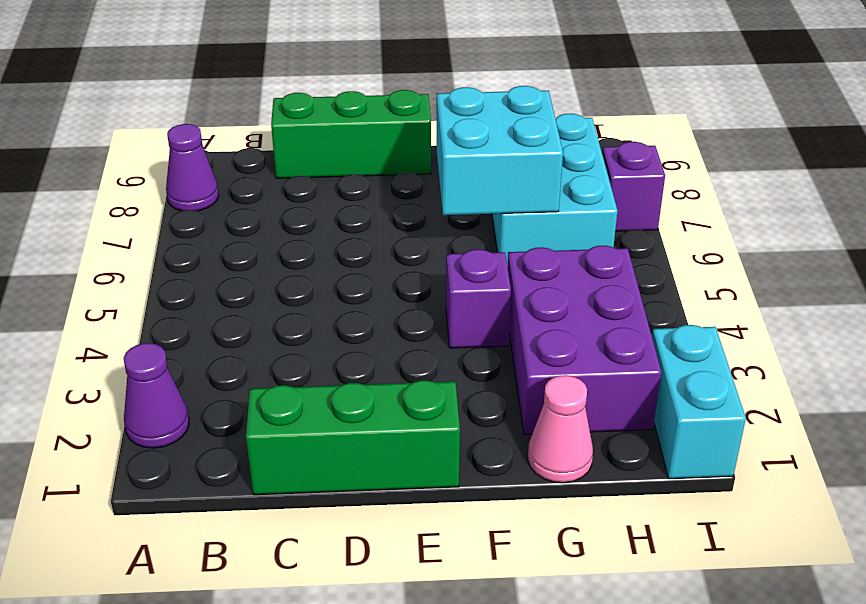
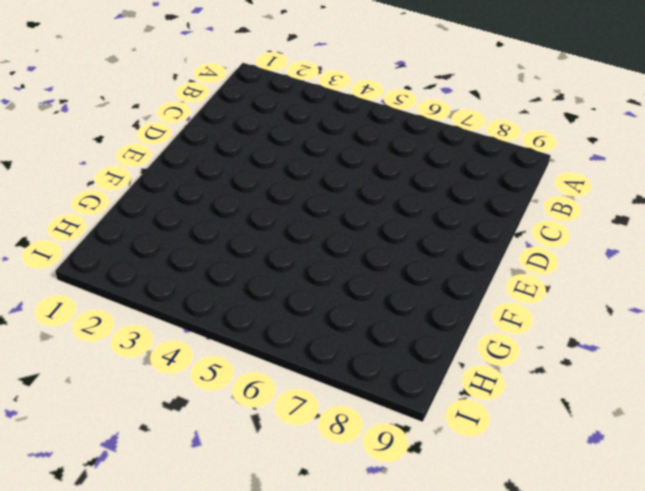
none -> purple cone A2 level 1
none -> purple cone A8 level 1

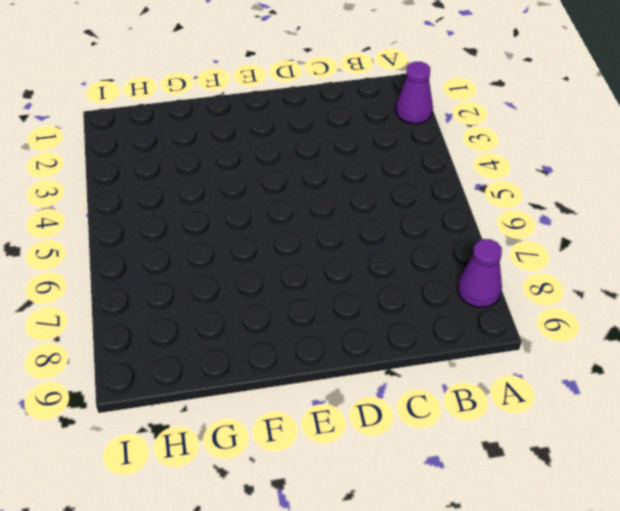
none -> green brick C1:E1 level 1
none -> green brick C9:E9 level 1

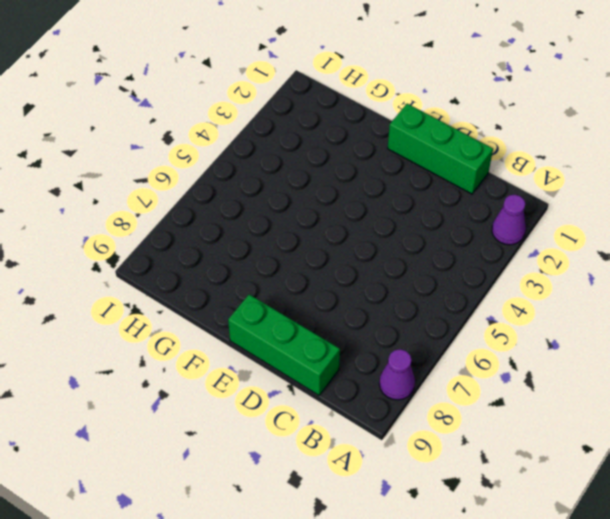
none -> purple brick F4 level 1
none -> pink cone G1 level 1

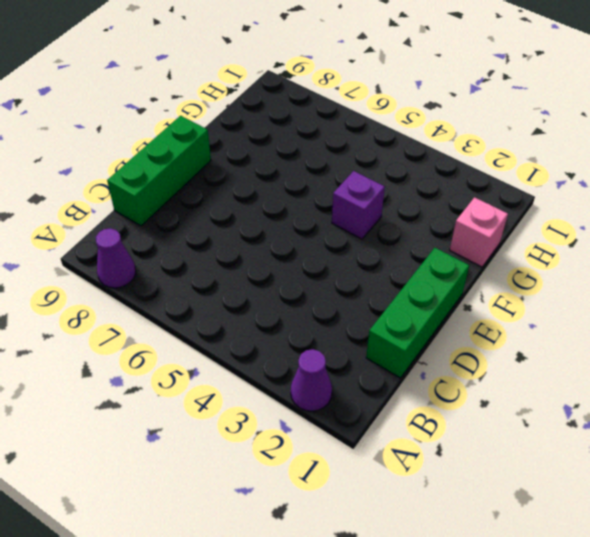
pink brick G1 level 1 -> pink cone G1 level 1
none -> purple brick G2:H4 level 1
none -> cyan brick G6:H8 level 1

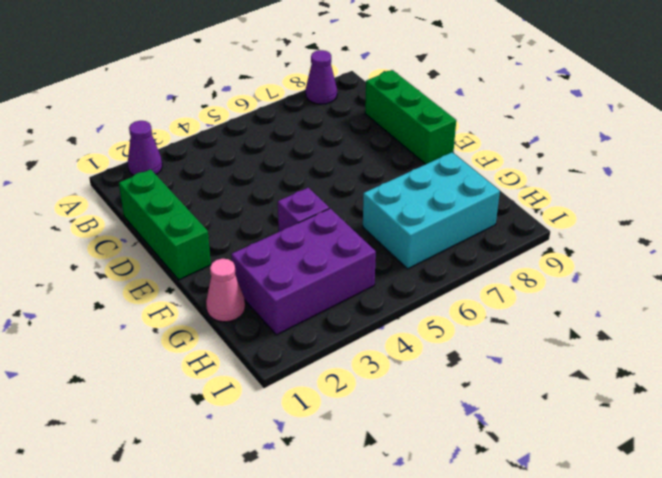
none -> cyan brick I1:I2 level 1
none -> purple brick I7 level 1

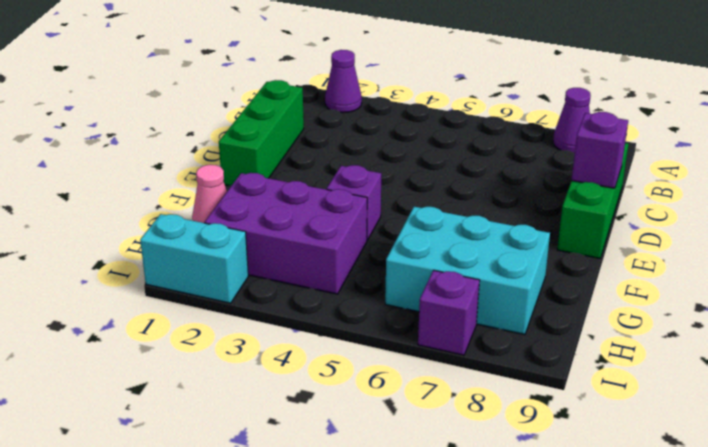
purple brick D9 level 2 -> none
none -> cyan brick F6:G7 level 2

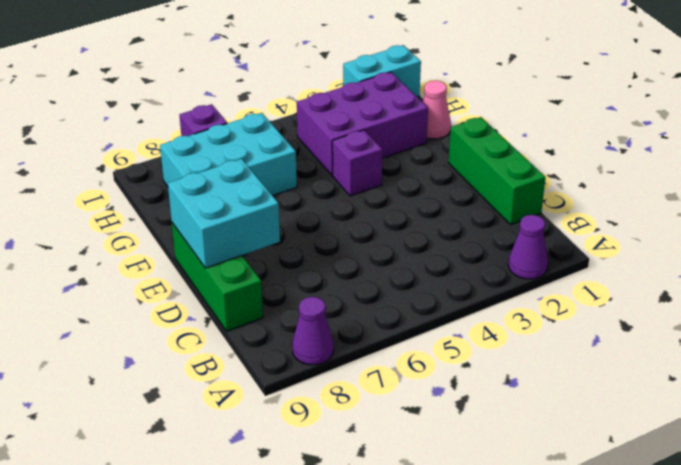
cyan brick D8:E9 level 2 -> cyan brick F6:G7 level 2

